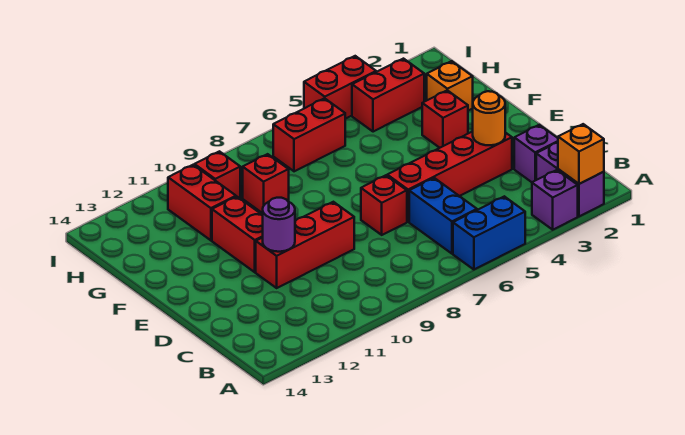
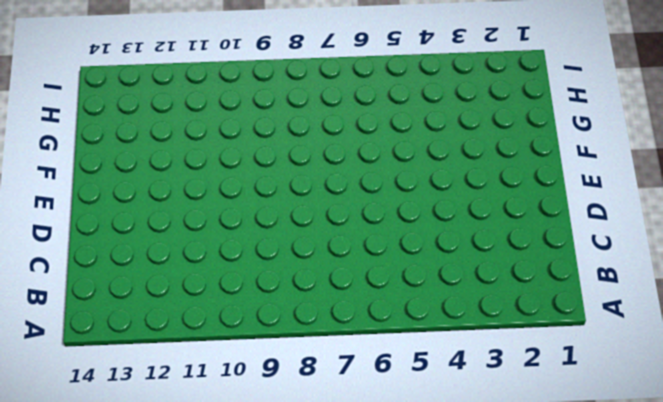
none -> purple brick A2:B2 level 1
none -> purple brick A3 level 1
none -> blue brick A5:A6 level 1

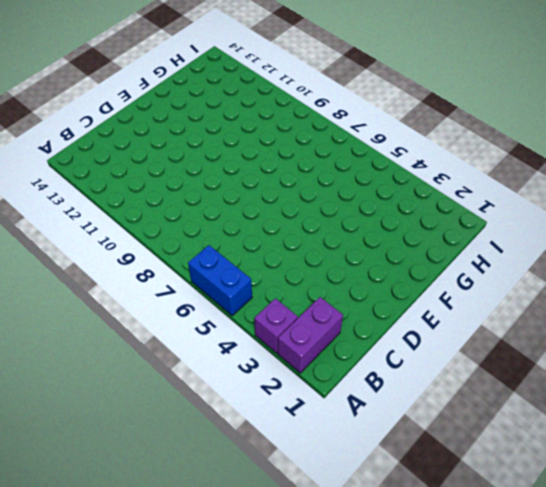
none -> blue brick B6:C6 level 1
none -> purple brick C2 level 1
none -> red brick D3:D6 level 1

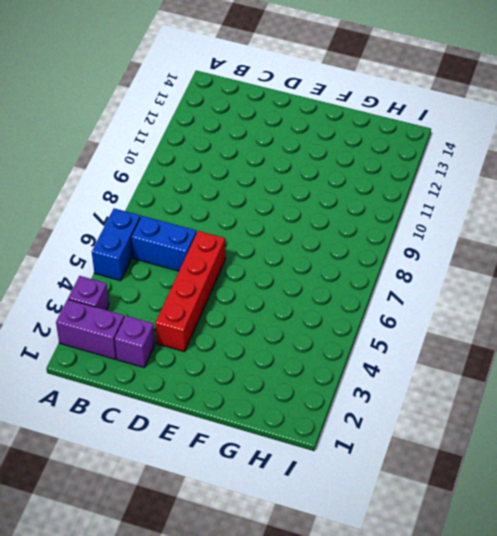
none -> red brick D7 level 1
none -> red brick D9:D11 level 1
none -> red brick E11:F11 level 1

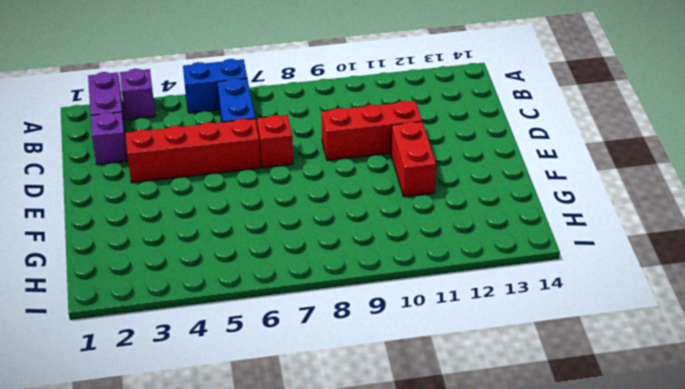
none -> red brick F3 level 1
none -> orange brick G2 level 1
none -> red brick G9 level 1

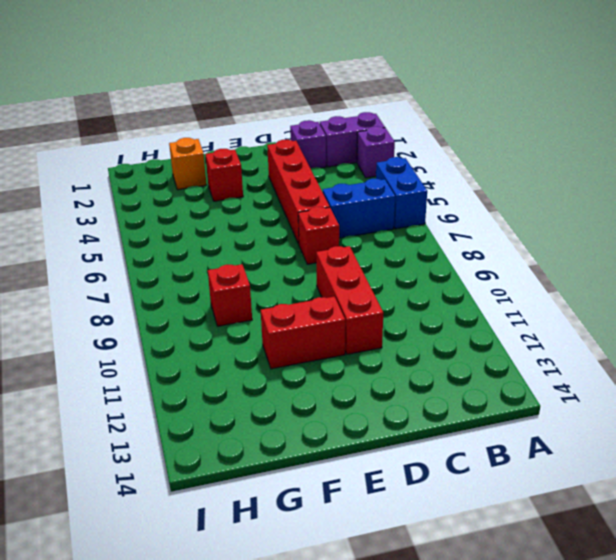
none -> red brick G11:H11 level 1
none -> red brick H3:H4 level 1
none -> red brick H6:H7 level 1

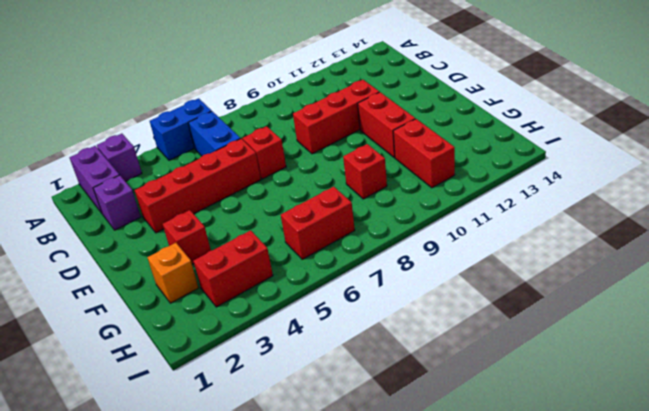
none -> red brick H10 level 1
none -> red brick I4:I5 level 1
none -> orange brick A2 level 2

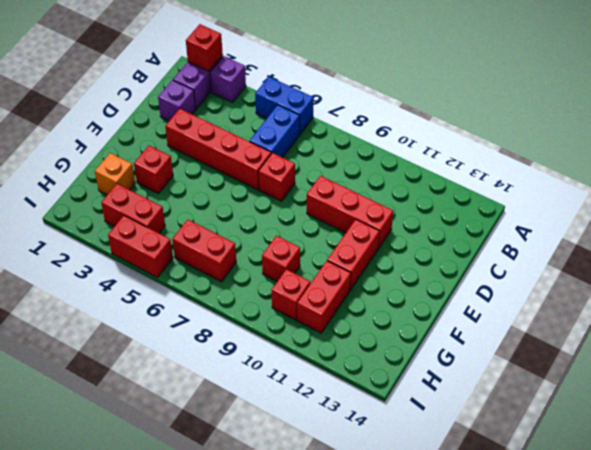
red brick A2 level 2 -> orange brick A2 level 2
none -> orange round brick D3 level 2
none -> purple round brick D11 level 2

